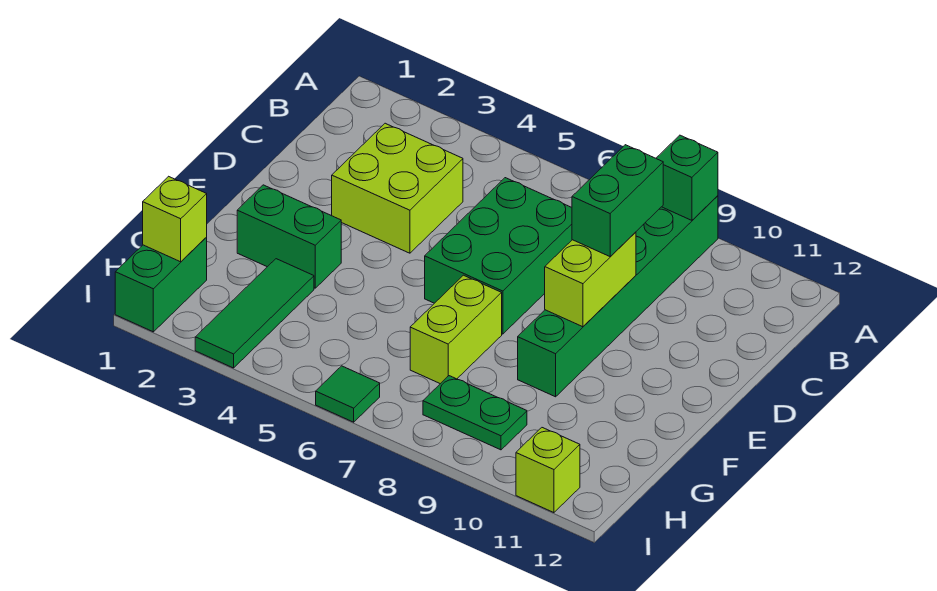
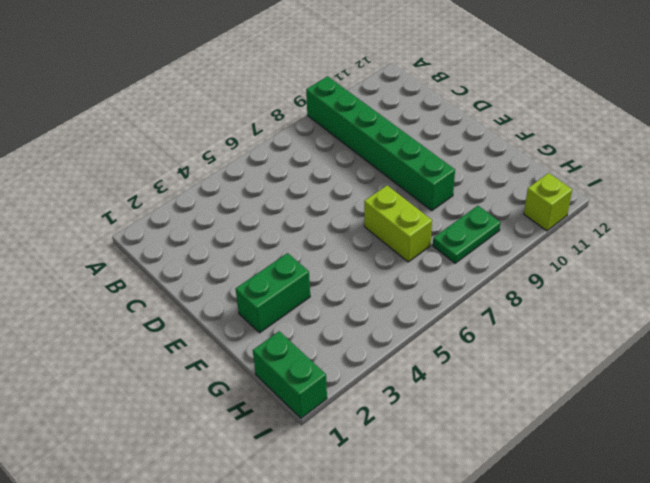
none -> lime brick C3:D4 level 1
none -> green brick C6:E7 level 1
none -> green tile G3:I3 level 1

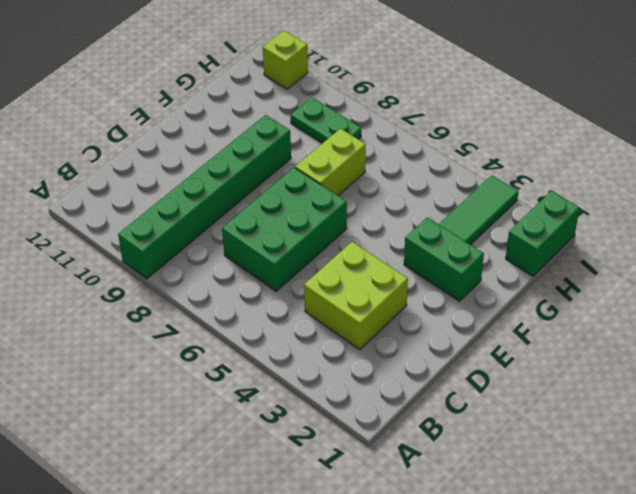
none -> green tile I6 level 1
none -> green brick A9 level 2
none -> lime brick D9:E9 level 2

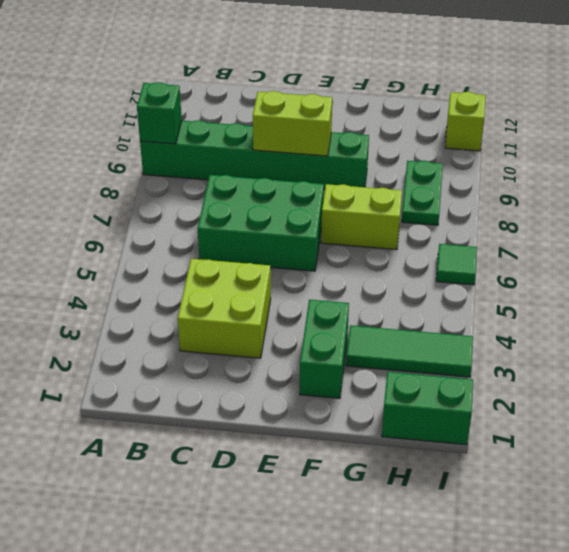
none -> lime brick H1 level 2
none -> green brick C9:D9 level 3

